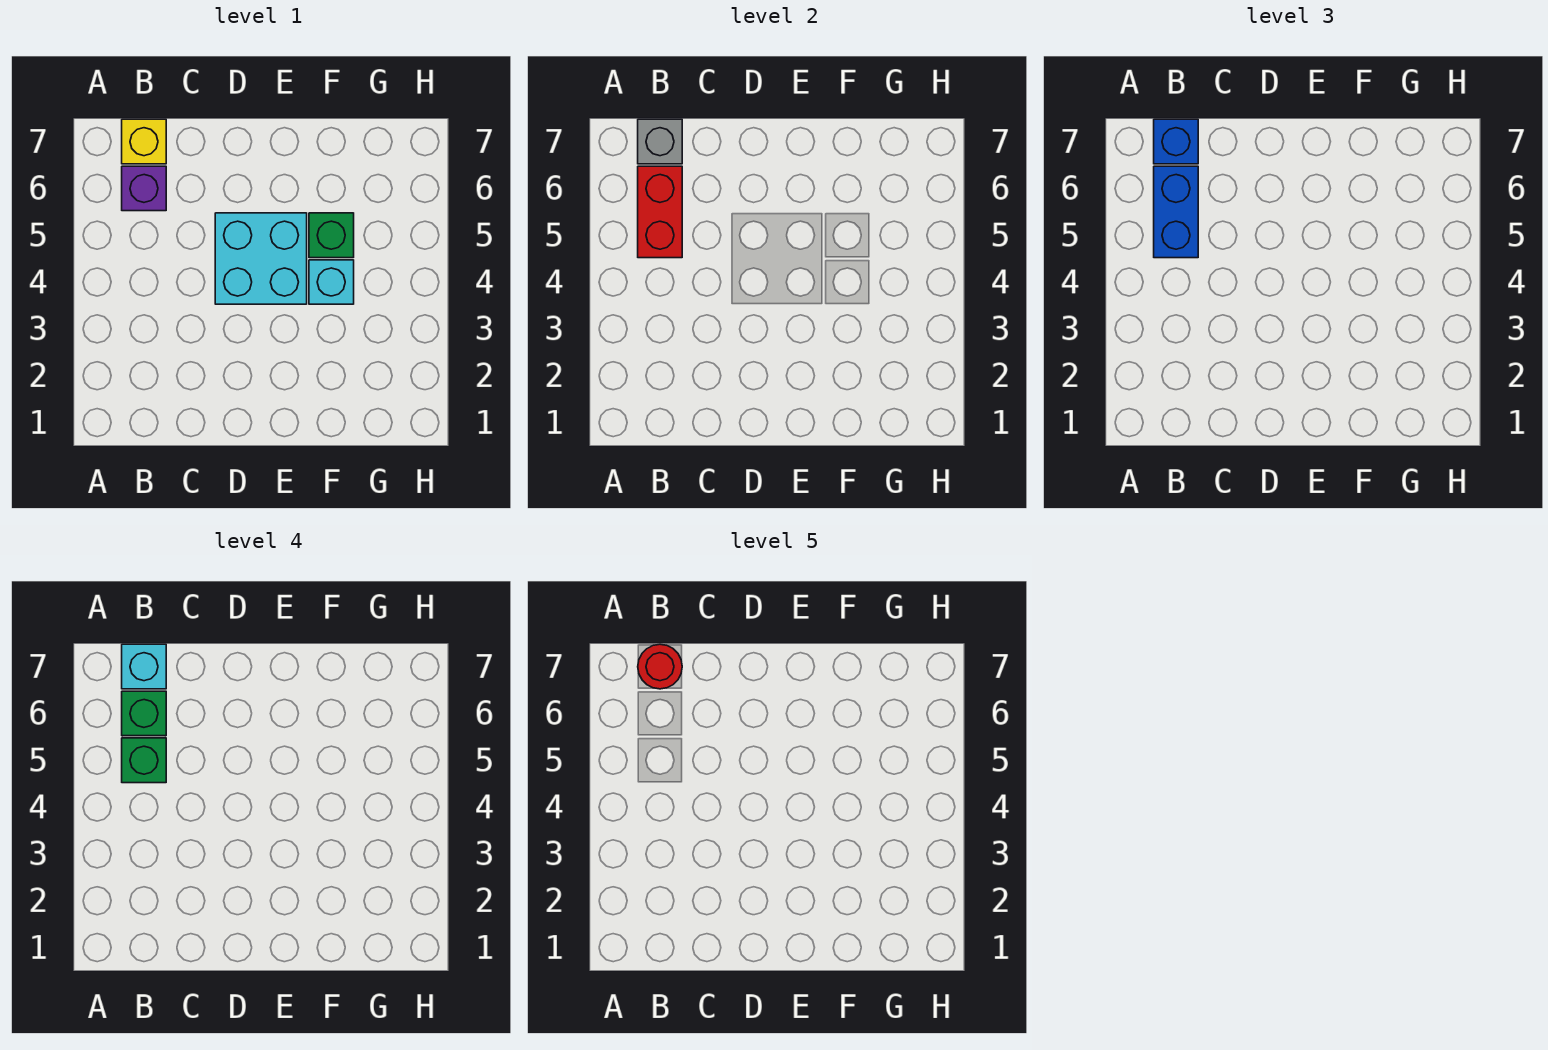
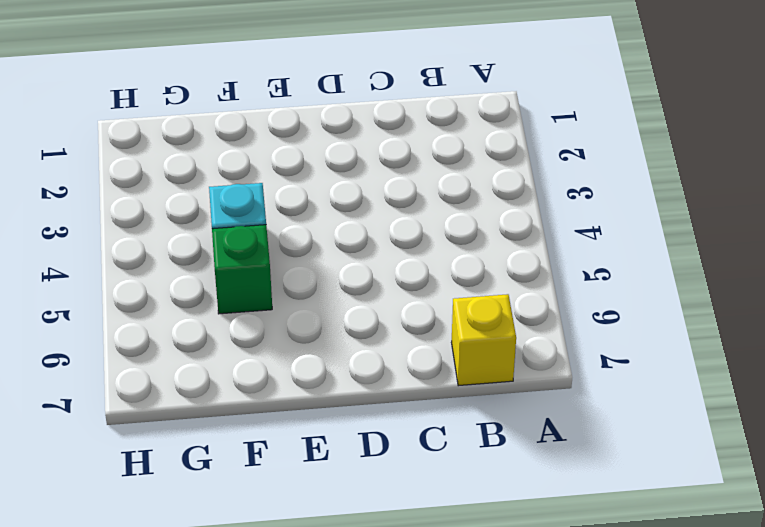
none -> purple brick B6 level 1
none -> cyan brick D4:E5 level 1
none -> red brick B5:B6 level 2

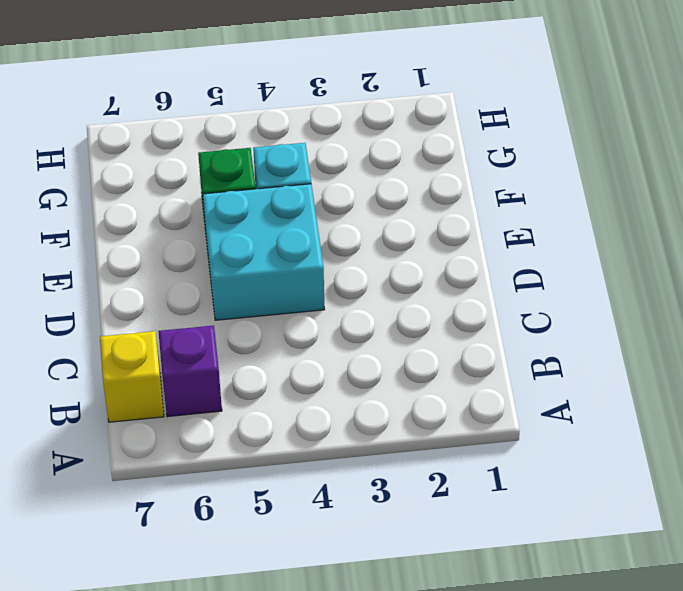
none -> red brick B5:B6 level 2
none -> grey brick B7 level 2
none -> blue brick B5:B6 level 3

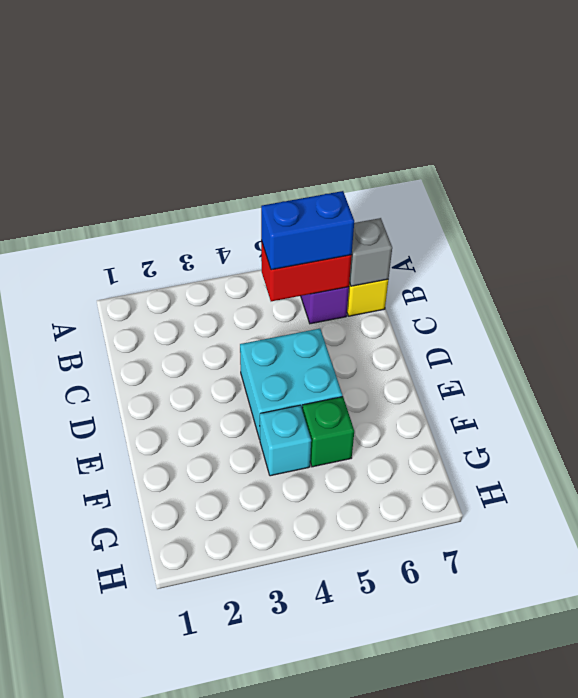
none -> blue brick B7 level 3
none -> green brick B5 level 4
none -> green brick B6 level 4

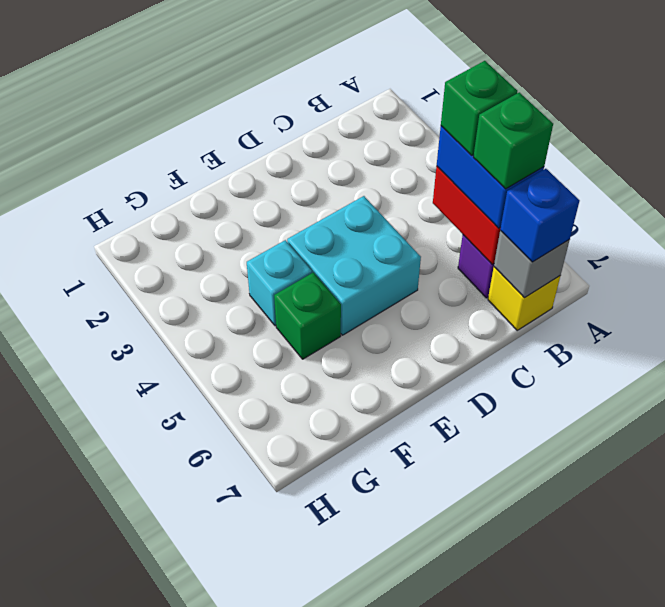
none -> cyan brick B7 level 4
none -> red round brick B7 level 5

